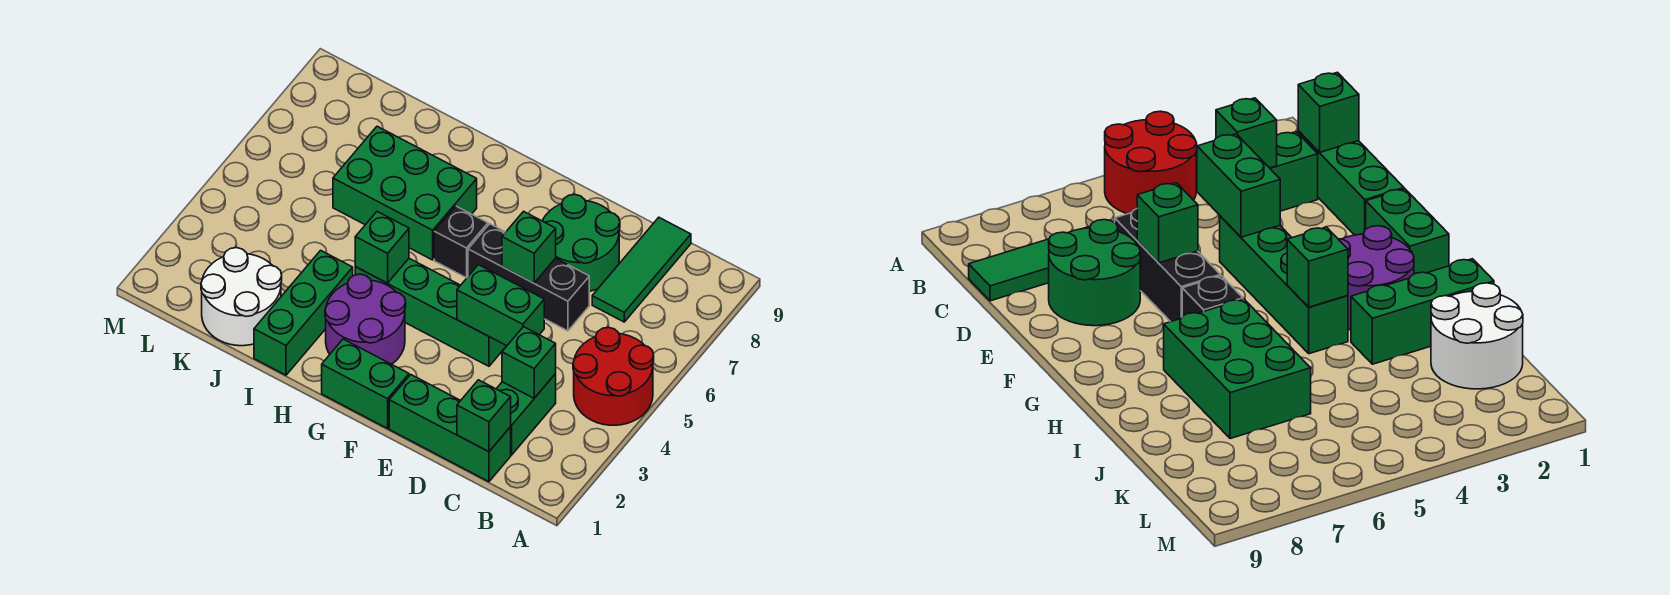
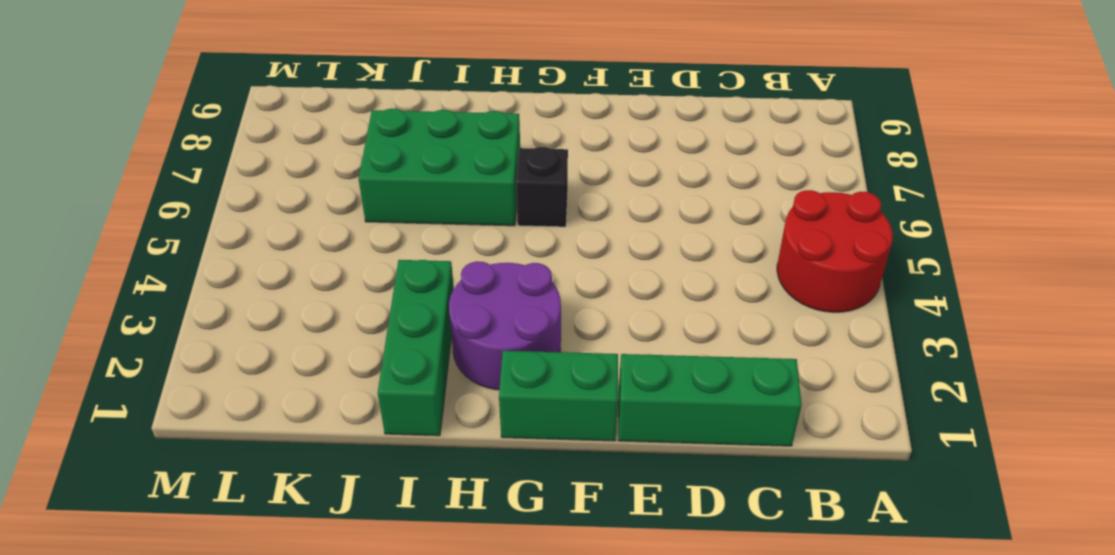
none -> green brick C2:C3 level 1
none -> green tile C7:C9 level 1
none -> black brick D6:F6 level 1

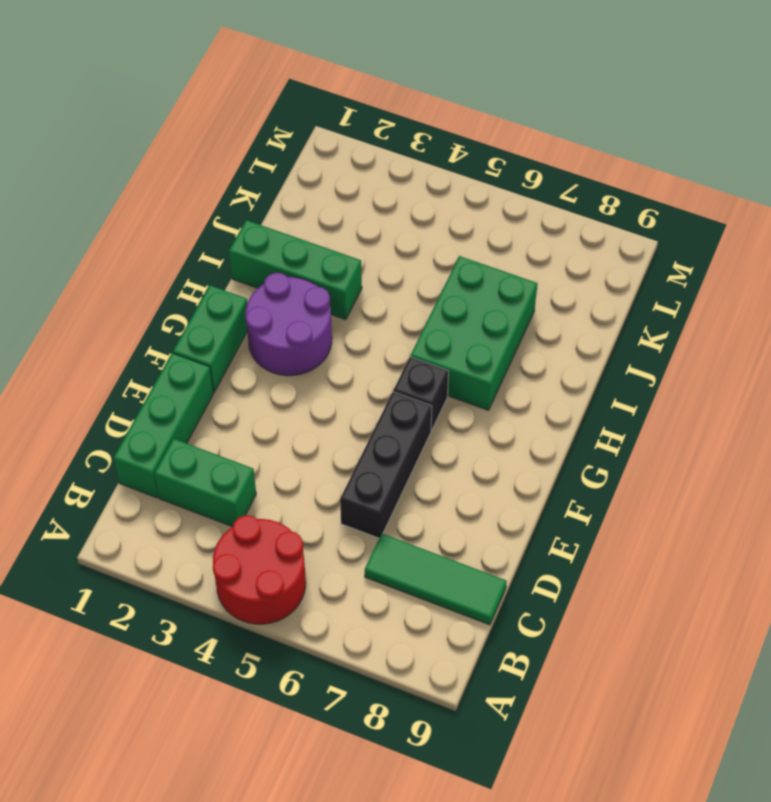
none -> green round brick D7:E8 level 1
none -> green brick E4:H4 level 1
none -> white round brick J1:K2 level 1

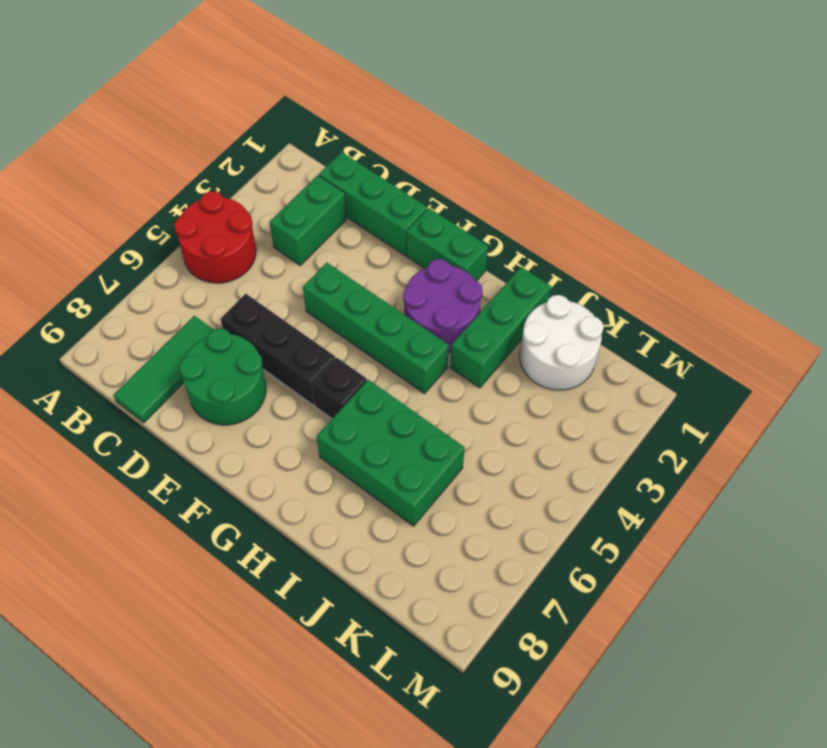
none -> green brick C1 level 2
none -> green brick C3 level 2
none -> green brick D4:E4 level 2

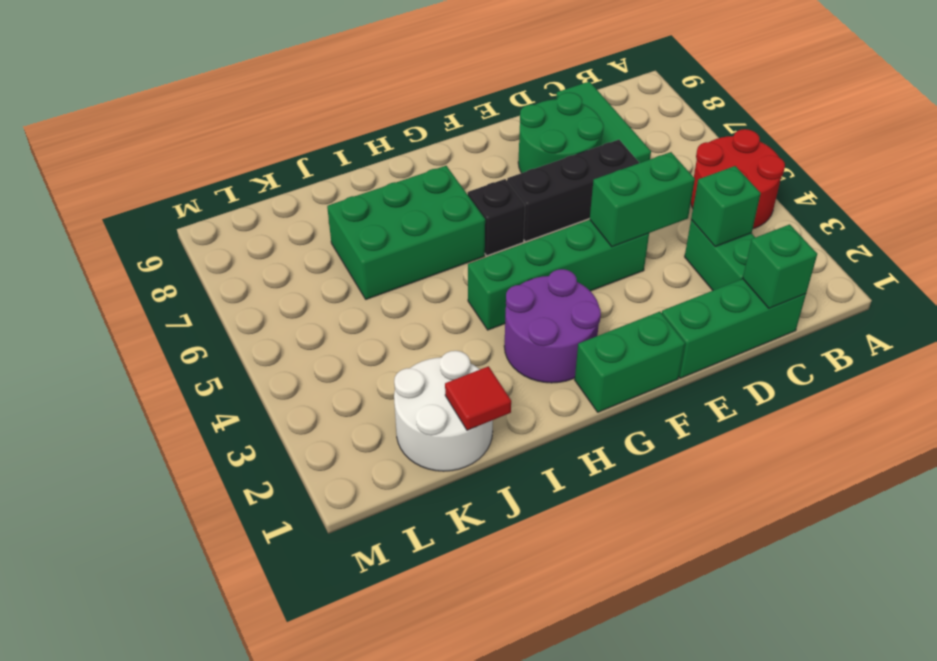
red tile J1 level 2 -> none
none -> green brick I1:I3 level 1
none -> green brick E6 level 2
none -> green brick H4 level 2

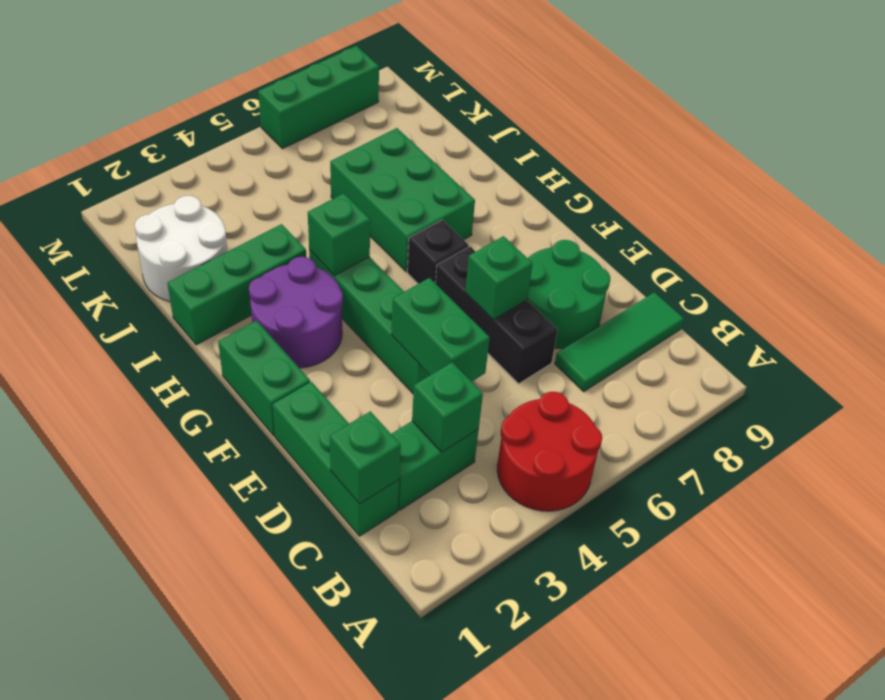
green brick M6:M8 level 1 -> none

